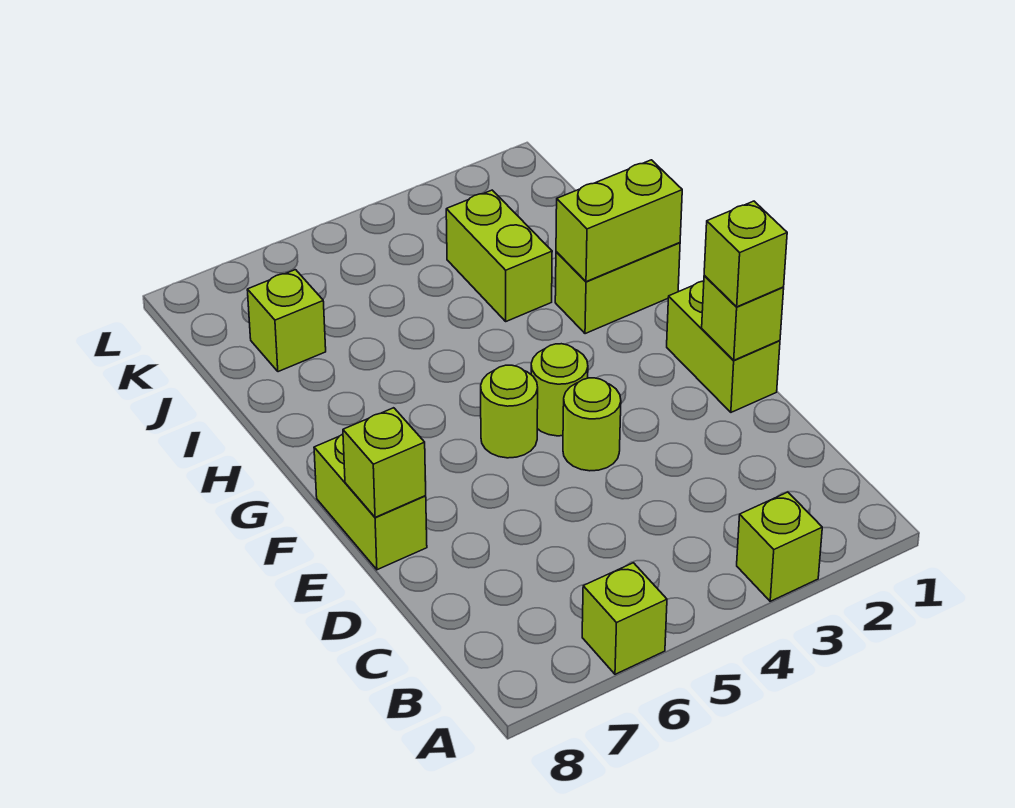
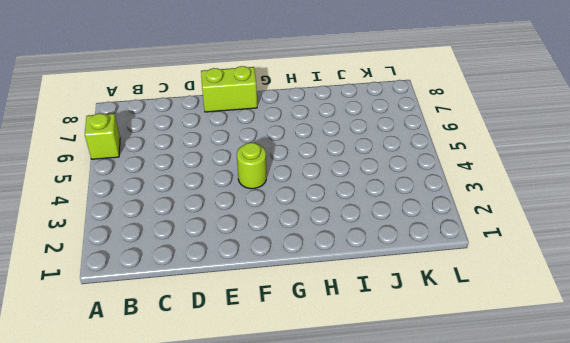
none -> lime brick A3 level 1
none -> lime brick E1:F1 level 1
none -> lime round brick E4 level 1

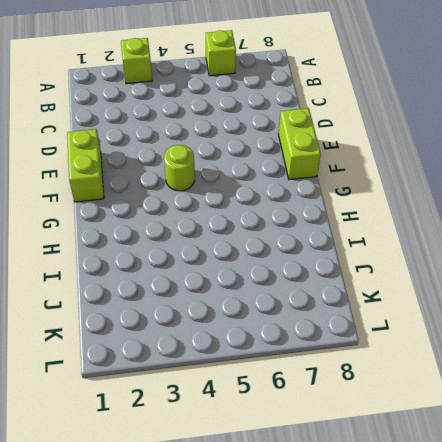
none -> lime round brick E4 level 1
none -> lime round brick F5 level 1
none -> lime brick H1:H2 level 1

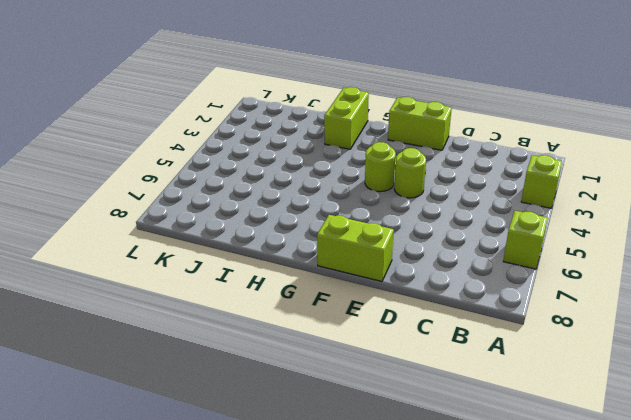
none -> lime round brick F5 level 1
none -> lime brick I3:J3 level 1
none -> lime brick J7 level 1

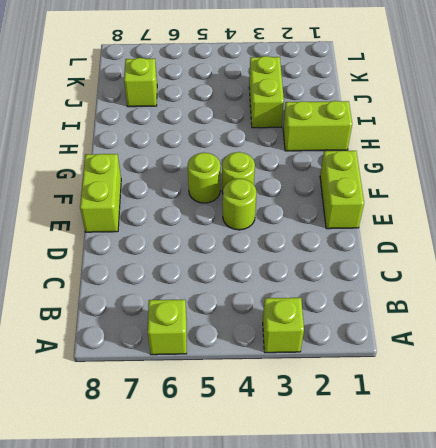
none -> lime brick E1 level 2
none -> lime brick E8 level 2
none -> lime brick H1:H2 level 2

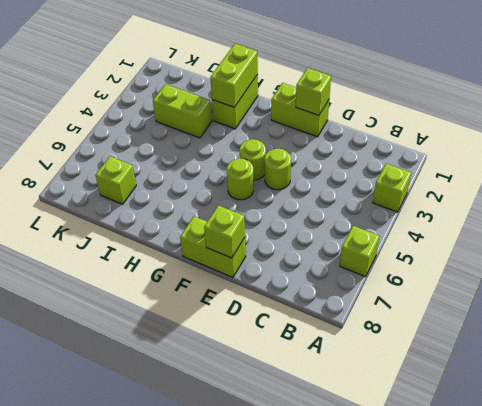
none -> lime brick E1 level 3

